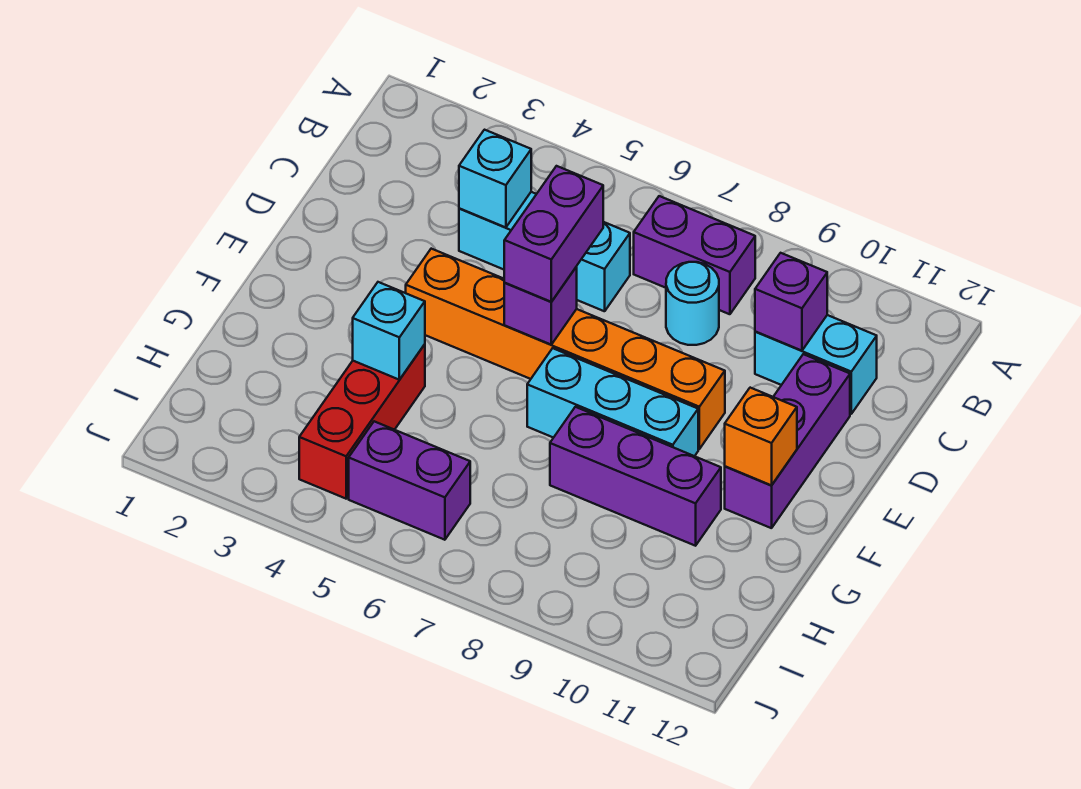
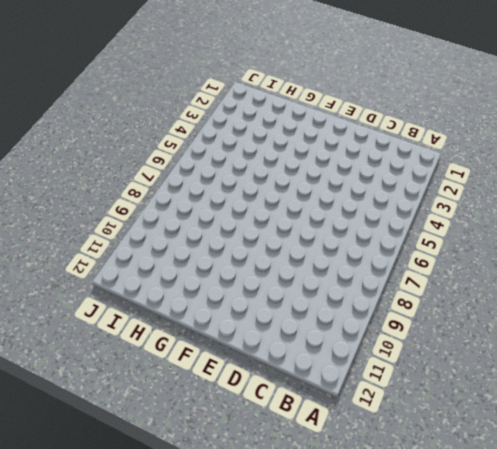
none -> purple brick B7:B8 level 1
none -> cyan brick C4:C6 level 1
none -> cyan round brick C8 level 1

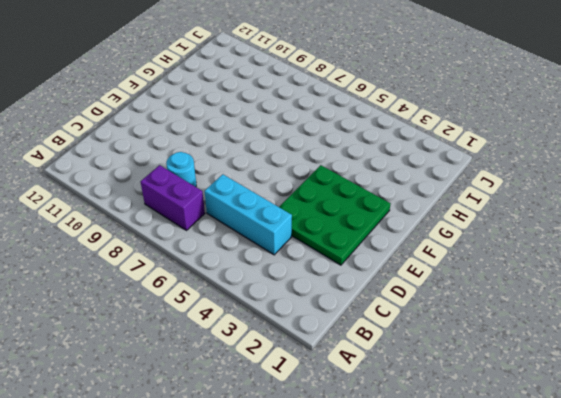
green plate D2:F4 level 1 -> orange brick E4:E9 level 1
none -> cyan brick C10:C11 level 1
none -> purple brick D11:F11 level 1
none -> cyan brick F7:F9 level 1

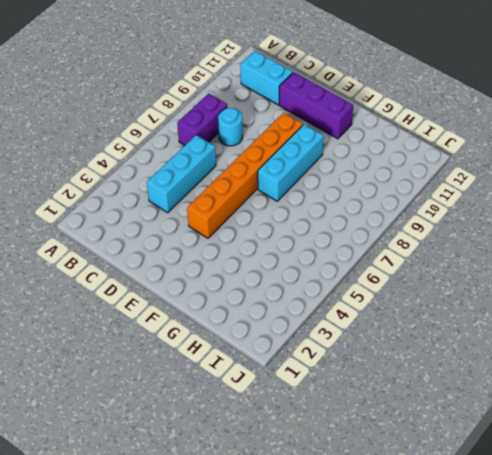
cyan brick B11:C11 level 1 -> cyan brick C10:C11 level 1
none -> red brick G4:I4 level 1
none -> purple brick G8:G10 level 1
none -> purple brick I5:I6 level 1

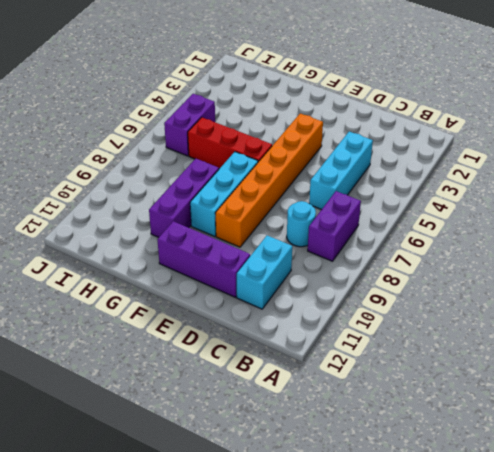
red brick F6:H6 level 1 -> red brick G4:I4 level 1
none -> cyan brick C4 level 2
none -> purple brick C10 level 2
none -> purple brick E6 level 2

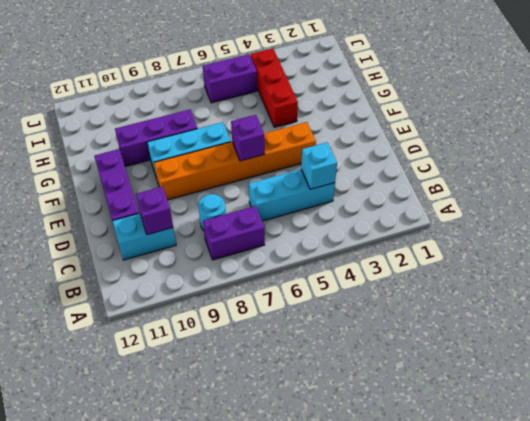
none -> orange brick F11 level 2
none -> cyan brick G4 level 2
none -> purple brick D6:E6 level 3

